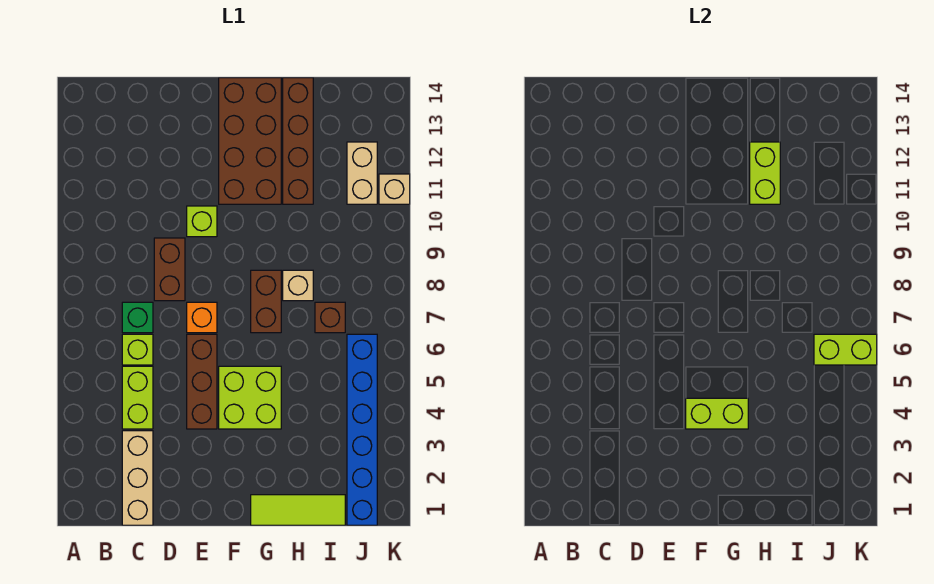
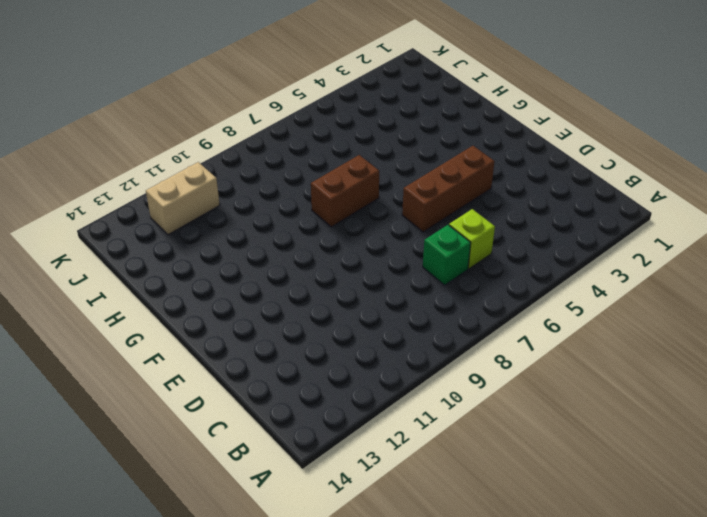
none -> tan brick C1:C3 level 1
none -> lime brick C4:C5 level 1
none -> brown brick D8:D9 level 1

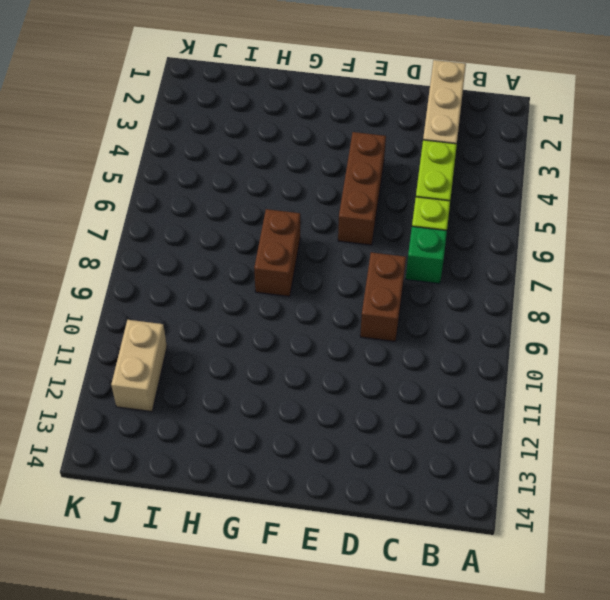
none -> orange brick E7 level 1
none -> lime brick E10 level 1
none -> lime brick F4:G5 level 1

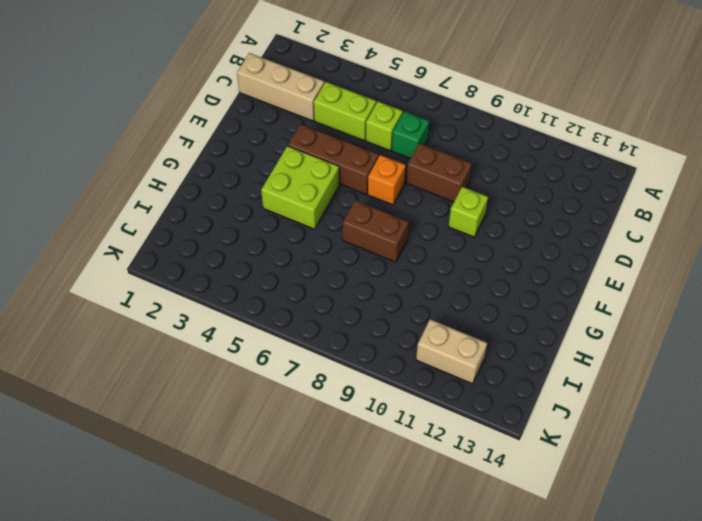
none -> brown brick F11:G14 level 1
none -> lime tile G1:I1 level 1
none -> tan brick H8 level 1

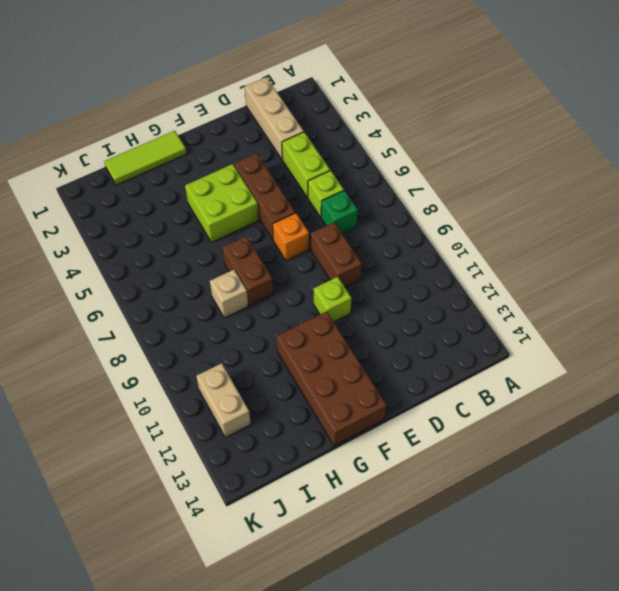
none -> brown brick H11:H14 level 1
none -> brown brick I7 level 1
none -> blue brick J1:J6 level 1

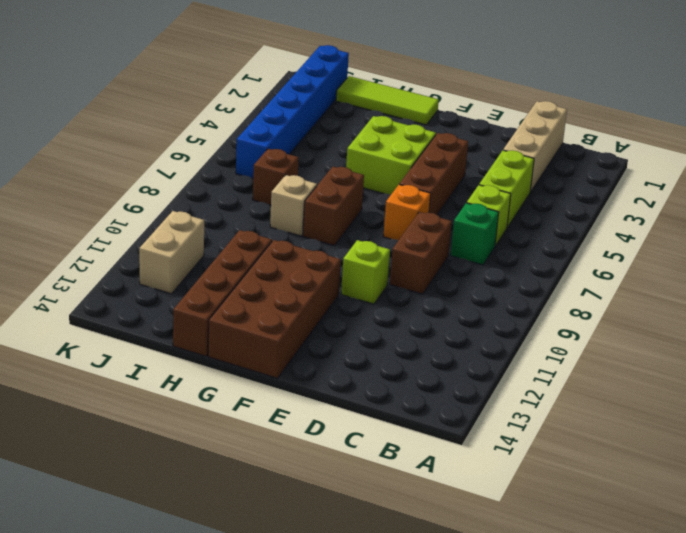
none -> tan brick K11 level 1
none -> lime brick F4:G4 level 2
none -> lime brick H11:H12 level 2

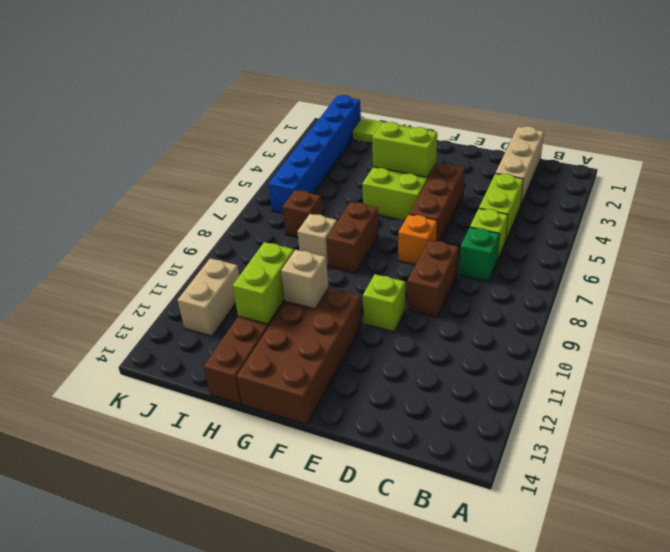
tan brick G11 level 2 -> tan brick K11 level 1
none -> lime brick J6:K6 level 2

